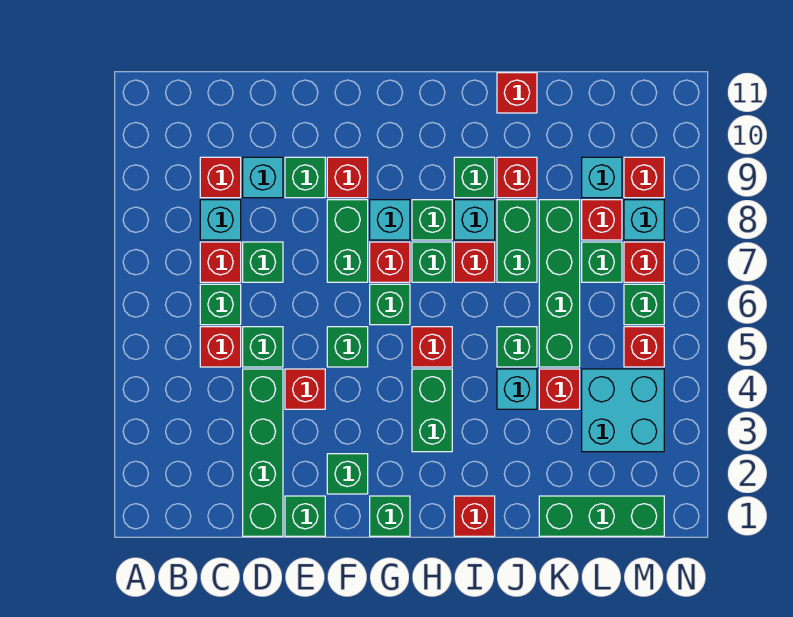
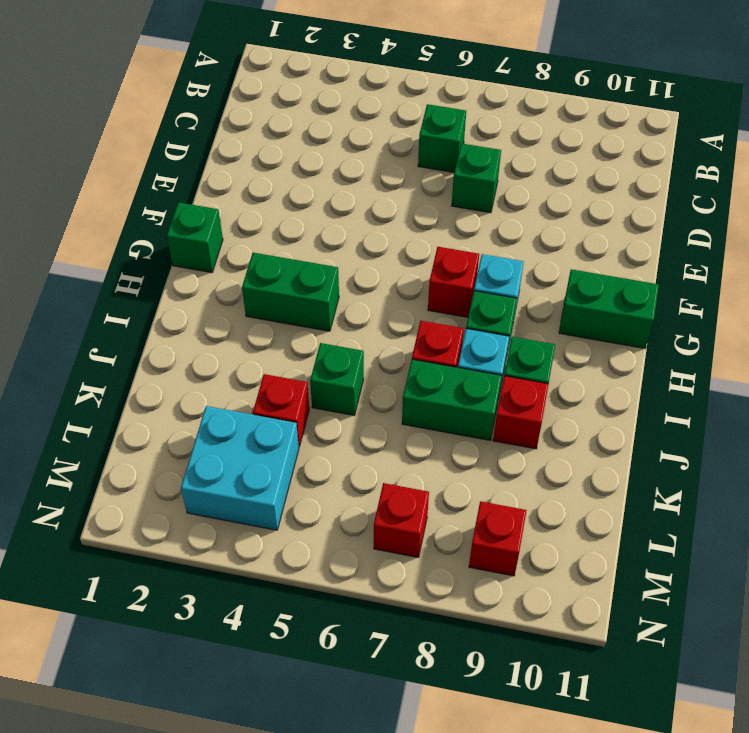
green brick G10:G11 level 1 -> green brick F7:F8 level 1
none -> red brick C5 level 1
none -> red brick C7 level 1
none -> cyan brick C8 level 1
none -> red brick C9 level 1

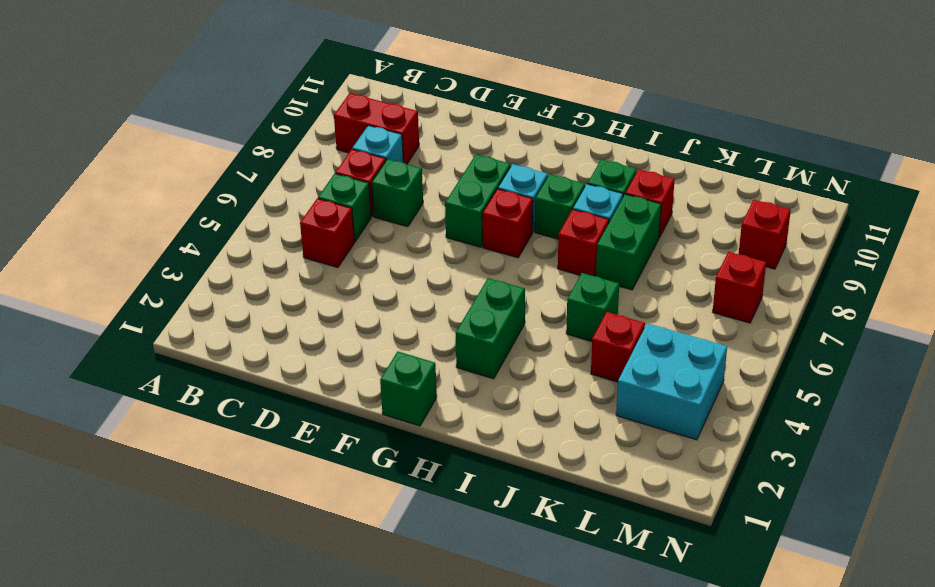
red brick B9:C9 level 1 -> red brick C9 level 1
none -> green brick D1:D4 level 1
none -> green brick D5 level 1
none -> cyan brick D9 level 1
none -> green brick E1 level 1

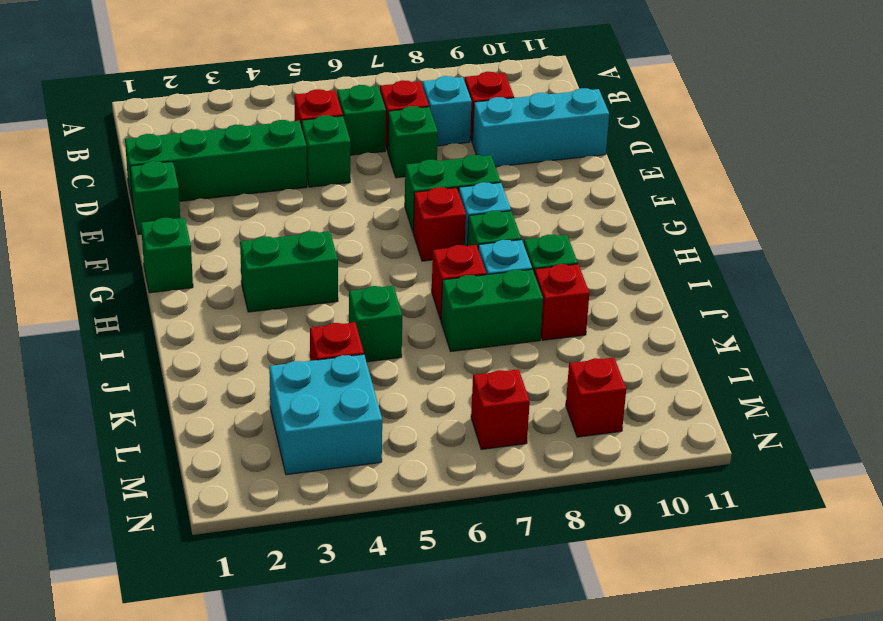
cyan brick D9:D11 level 1 -> cyan brick D9 level 1
none -> red brick E4 level 1
none -> green brick E9 level 1
none -> green brick F2 level 1
none -> green brick F5 level 1

